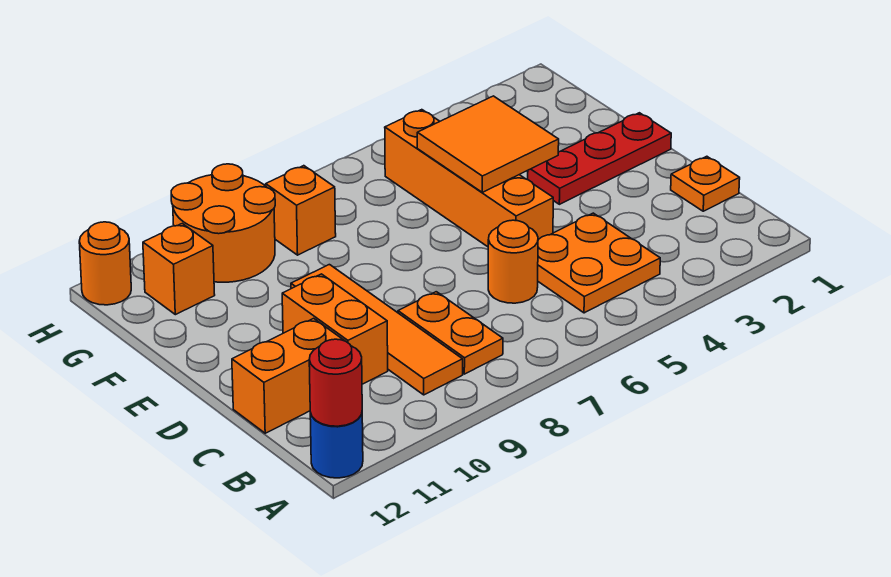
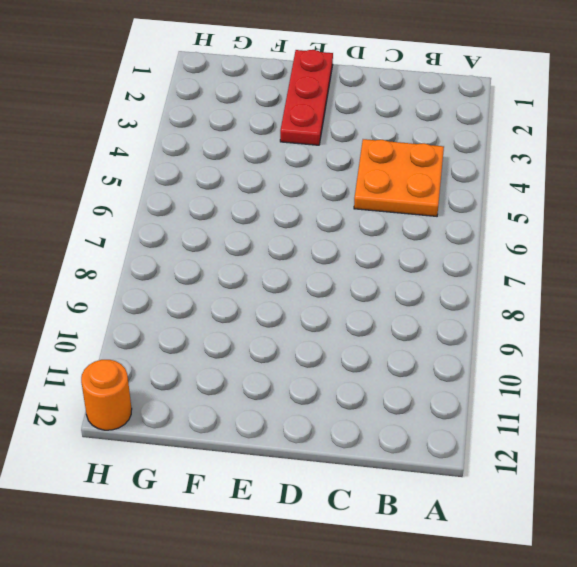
none -> blue round brick A12 level 1
none -> orange plate B8:C8 level 1
none -> orange tile B9:E9 level 1

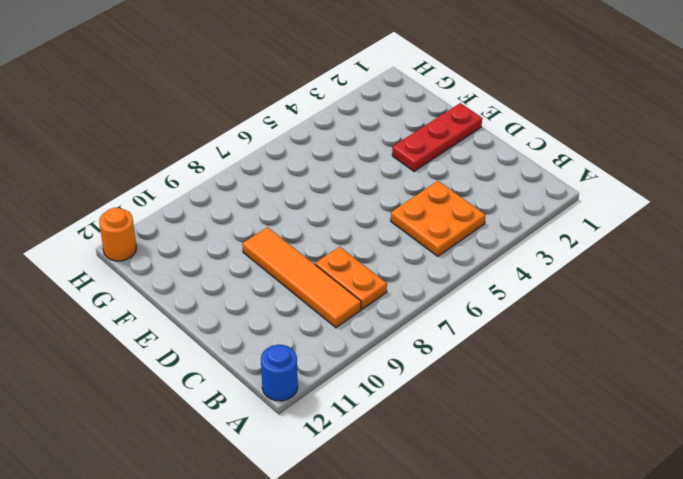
none -> orange plate C1 level 1
none -> orange round brick C6 level 1
none -> orange brick C10:D10 level 1

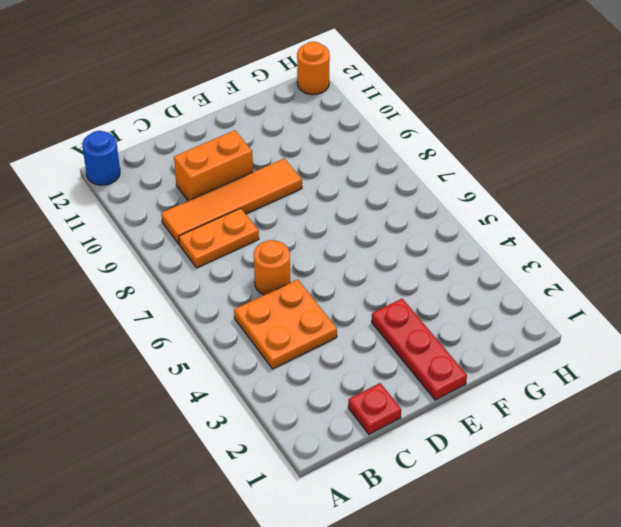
red plate C1 level 1 -> orange plate C1 level 1
none -> orange brick C11:C12 level 1
none -> orange brick D5:G5 level 1
none -> orange brick G8 level 1

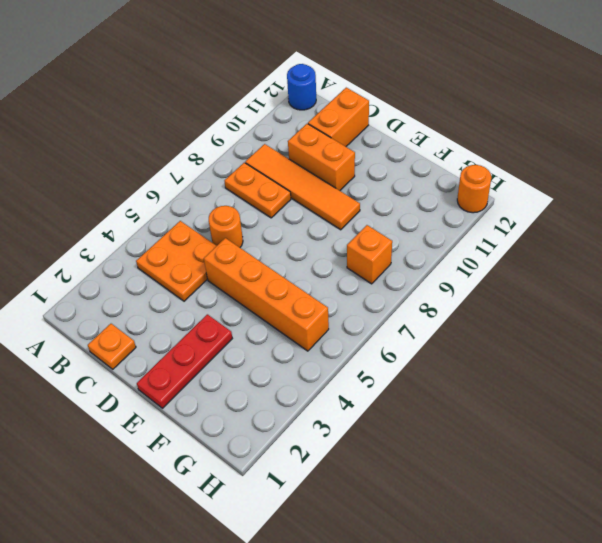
none -> orange round brick G9:H10 level 1
none -> orange brick G11 level 1
none -> red round brick A12 level 2

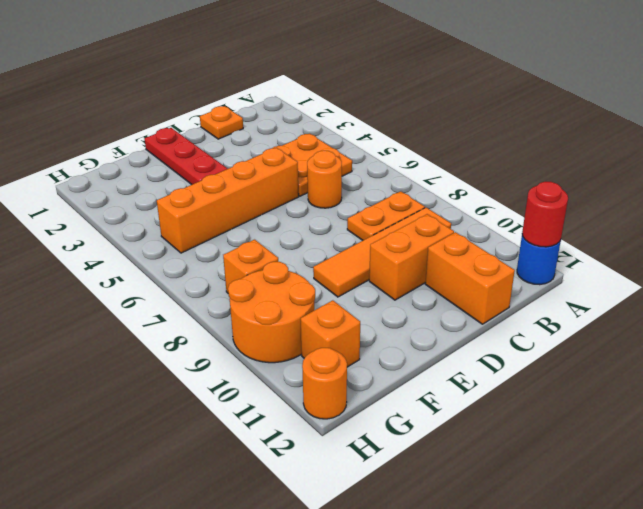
none -> orange tile E4:F5 level 2

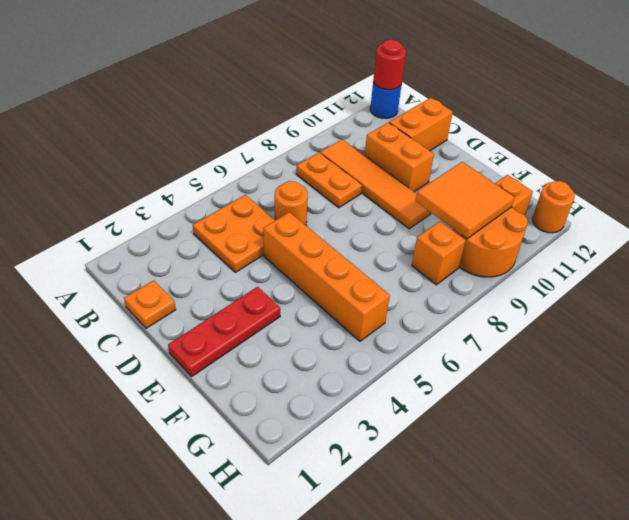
orange tile F9:G10 level 2 -> orange tile E4:F5 level 2

